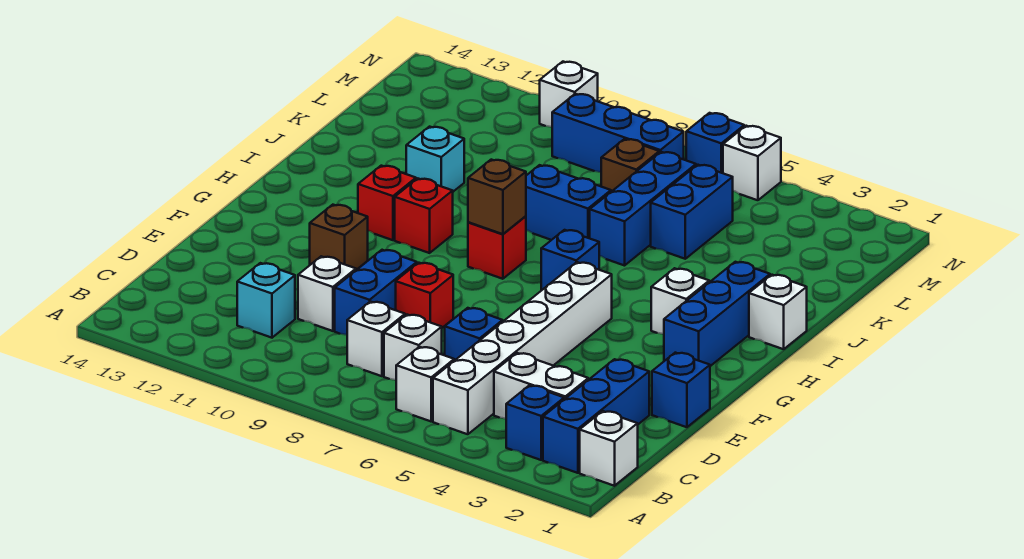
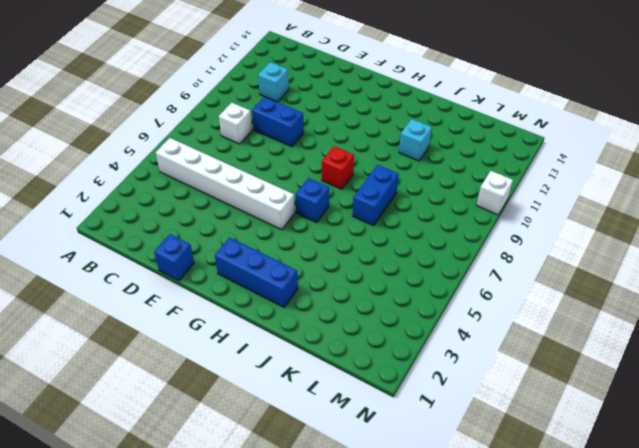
none -> white brick B1 level 1
none -> blue brick B2:D2 level 1
none -> blue brick B3 level 1
none -> white brick B6 level 1

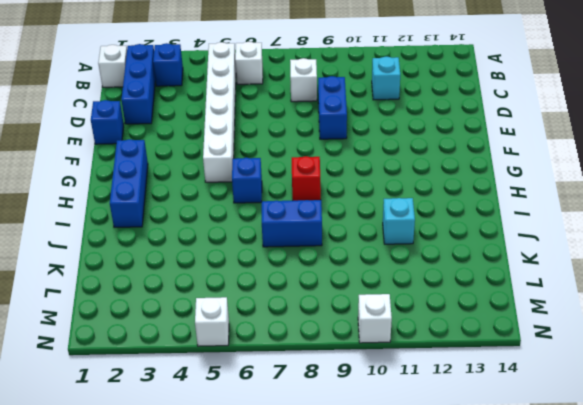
none -> white brick C3:C4 level 1
none -> white brick C7 level 1
none -> blue brick D6 level 1
none -> white brick D10 level 1

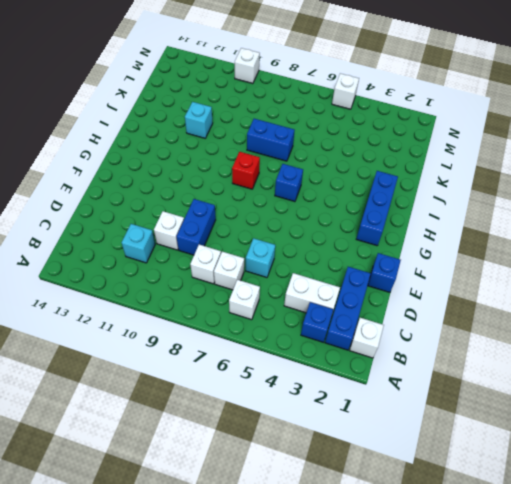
cyan brick D6 level 1 -> blue brick D6 level 1
none -> white brick B5:G5 level 1
none -> red brick E8 level 1
none -> brown brick F11 level 1
none -> white brick H3 level 1

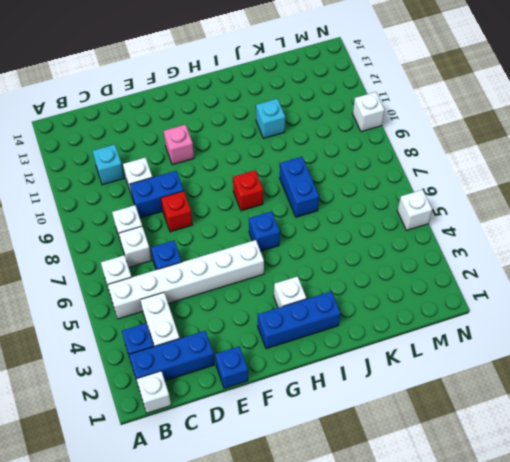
pink brick F11 level 1 -> brown brick F11 level 1
none -> red brick H10 level 1
none -> red brick H11 level 1
none -> white brick I1 level 1
none -> blue brick J6:L6 level 1

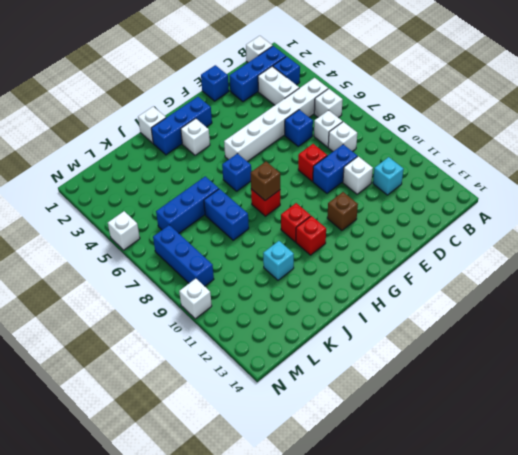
none -> blue brick K5:L5 level 1
none -> brown brick L7 level 1
none -> blue brick N6 level 1

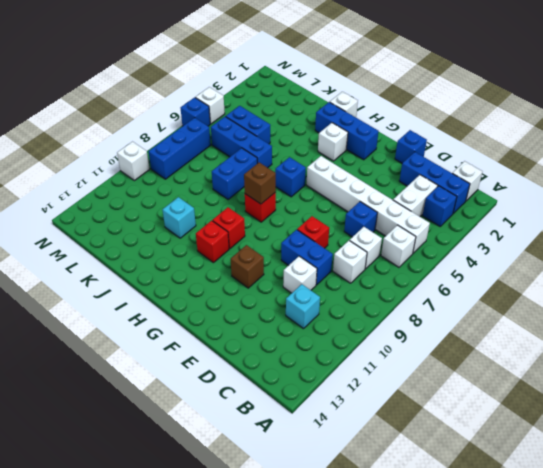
none -> brown brick L7 level 1

